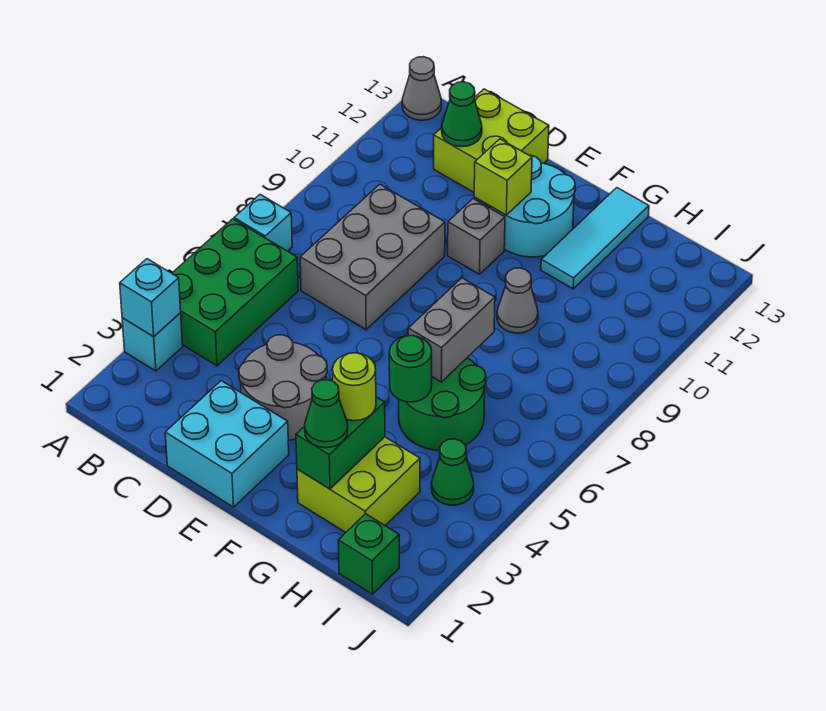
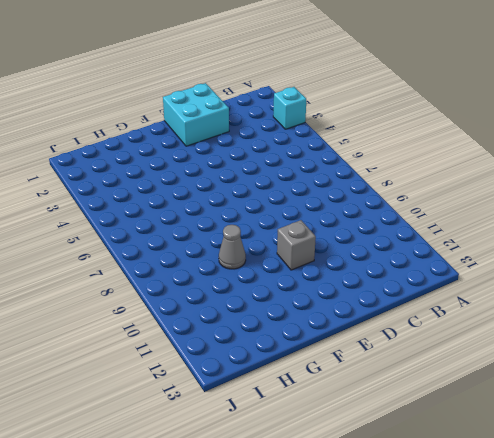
none -> green brick A4:B6 level 1
none -> cyan brick A7 level 1
none -> grey cone A13 level 1

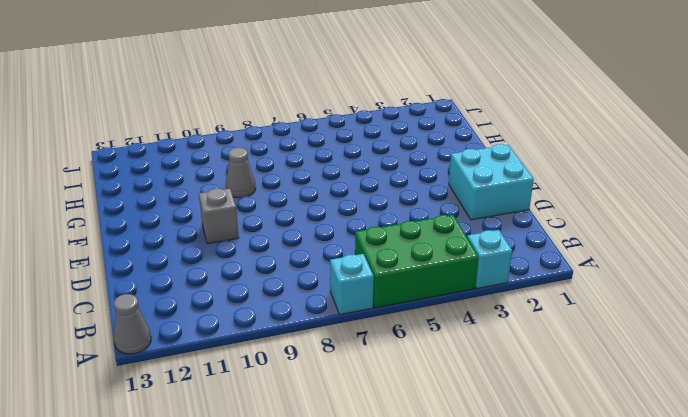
none -> grey brick C7:D9 level 1
none -> lime brick C12:D13 level 1
none -> grey round brick D3:E4 level 1

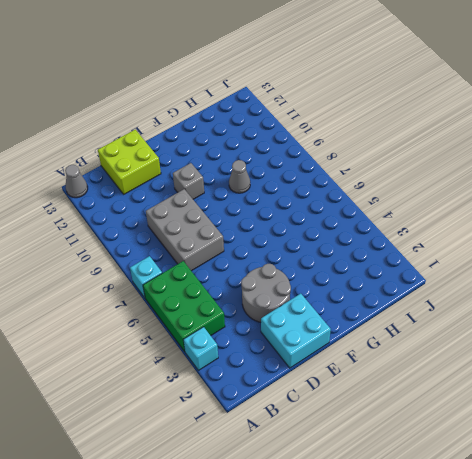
none -> cyan round brick E11:F12 level 1
none -> lime brick G2:H3 level 1
none -> green round brick G5:H6 level 1

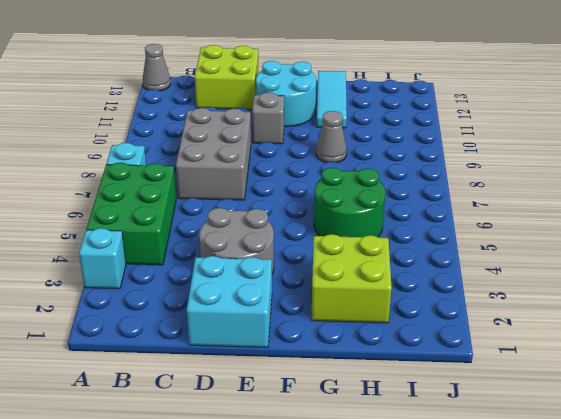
none -> green brick I1 level 1
none -> green cone I4 level 1
none -> cyan brick A3 level 2

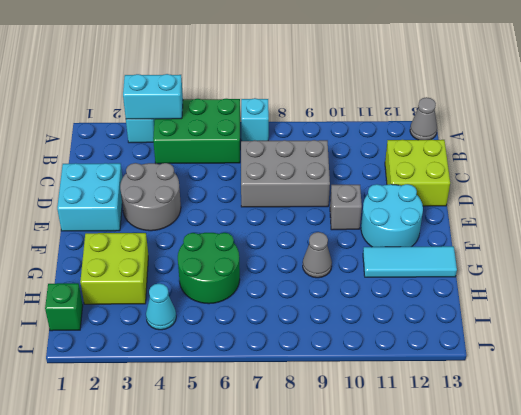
cyan brick A3:A4 level 2 -> cyan brick A3 level 2
cyan cone I4 level 1 -> green cone I4 level 1
none -> green cone C12 level 2
none -> lime brick E11 level 2
none -> green brick G2:G3 level 2

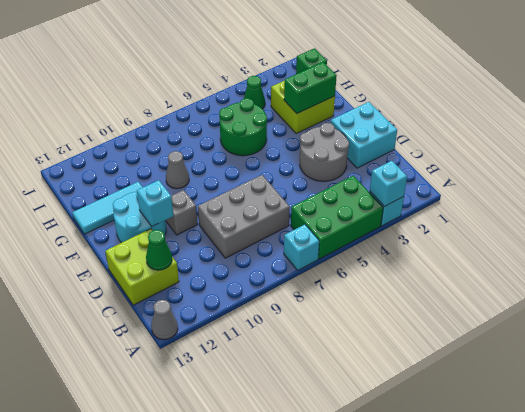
cyan brick E11 level 2 -> lime brick E11 level 2
none -> green round brick G5 level 2
none -> grey brick G6:G7 level 2
none -> green cone G2 level 3

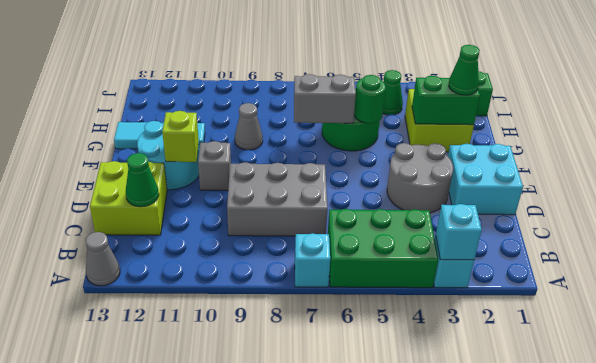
none -> lime round brick G3 level 3

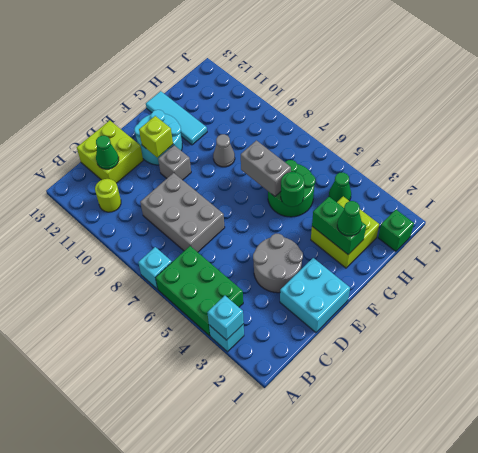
lime round brick B11 level 1 -> lime round brick G3 level 3
none -> grey cone A13 level 1

